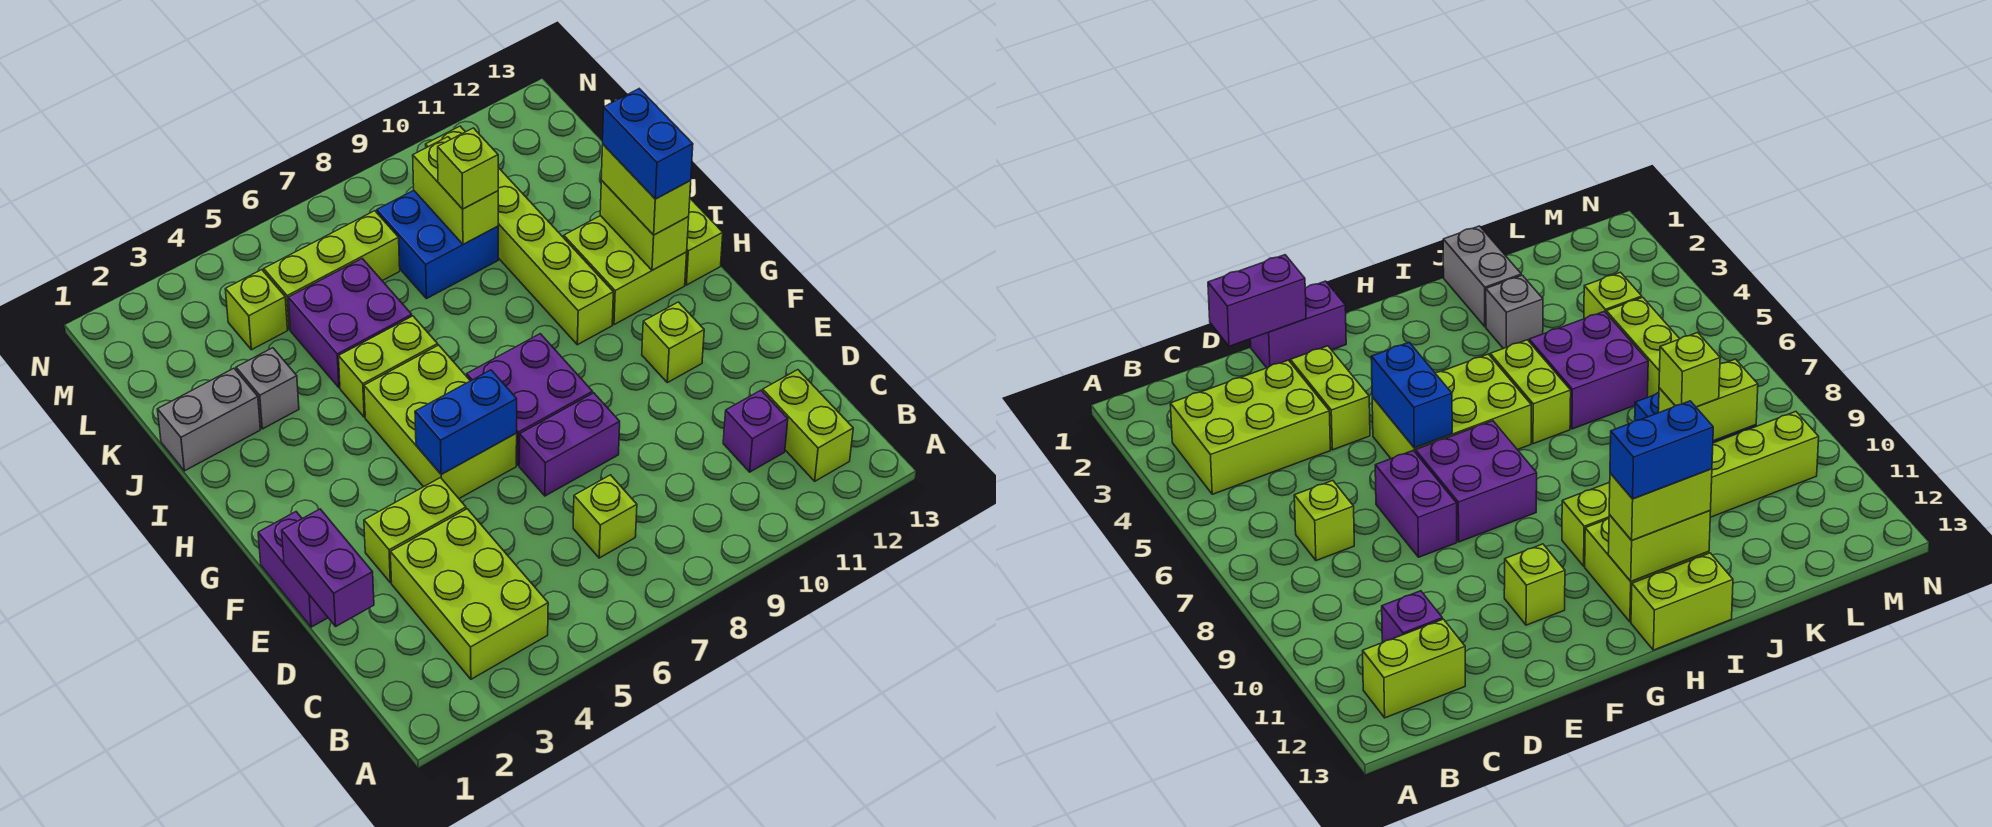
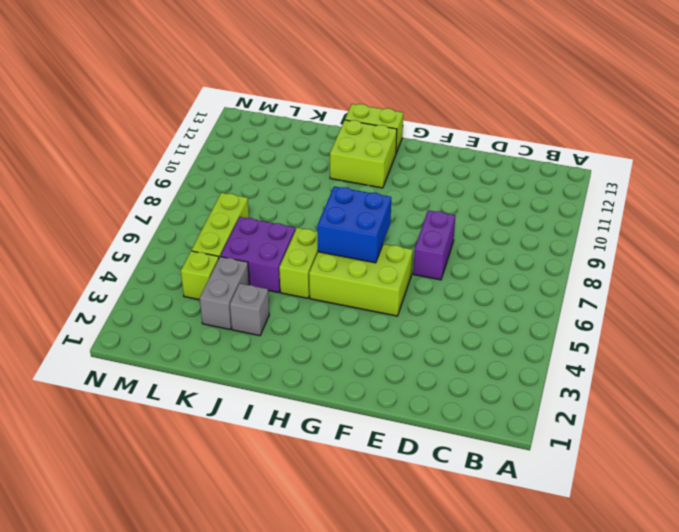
blue brick G6:H7 level 2 -> blue brick K8:L9 level 1
grey brick K3:K4 level 1 -> grey brick J1:J2 level 1
none -> lime brick B3:D4 level 1
none -> lime brick B12:C12 level 1
none -> lime brick C7 level 1

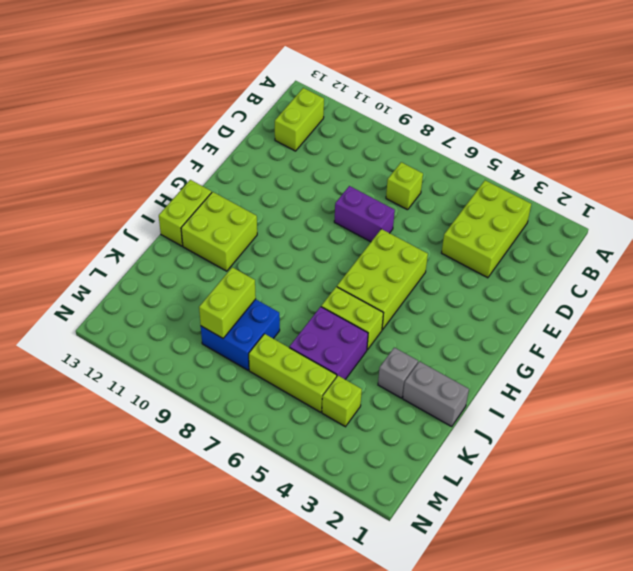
none -> purple brick C11 level 1
none -> purple brick E1:F1 level 1
none -> lime brick E3:E4 level 1

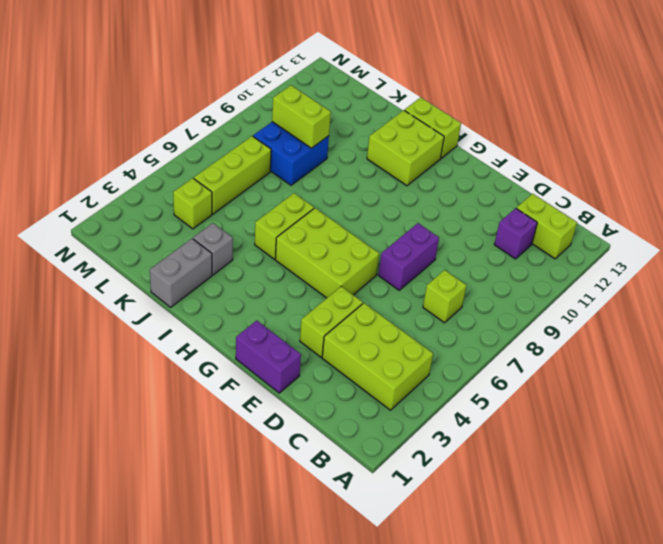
none -> purple brick F7:G8 level 1
none -> lime brick F11 level 1
none -> lime brick H10:M10 level 1

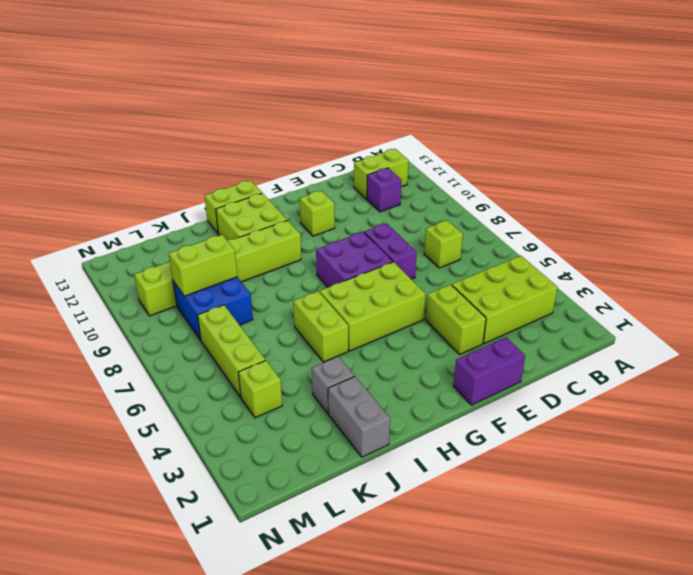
none -> purple brick J5:K6 level 1
none -> purple brick D1:E1 level 2
none -> blue brick F5:F6 level 2

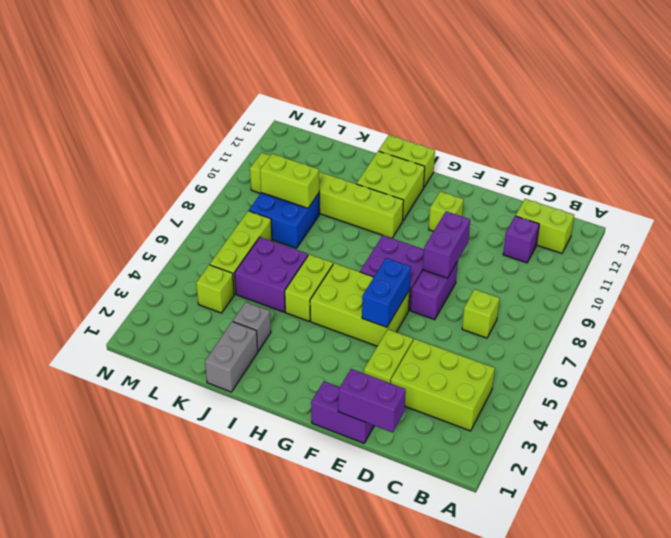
purple brick E8:E9 level 2 -> none
none -> lime brick H12:I12 level 2
none -> lime brick H12:I12 level 3
none -> lime brick K9 level 3

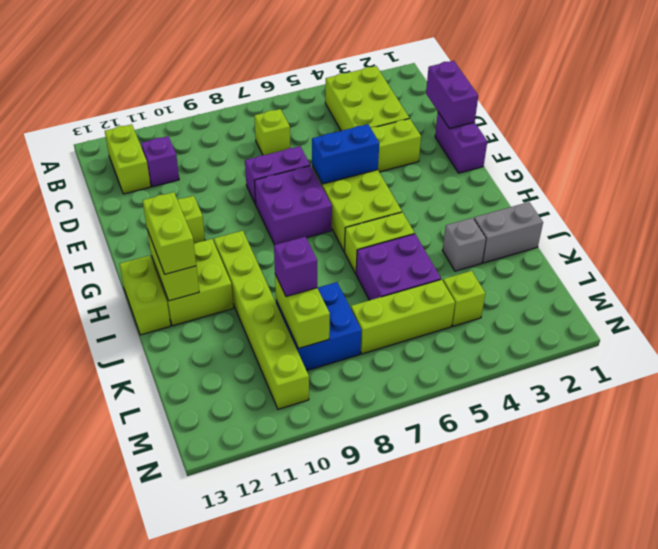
purple brick K9 level 3 -> lime brick K9 level 3
none -> blue brick H12:I12 level 4

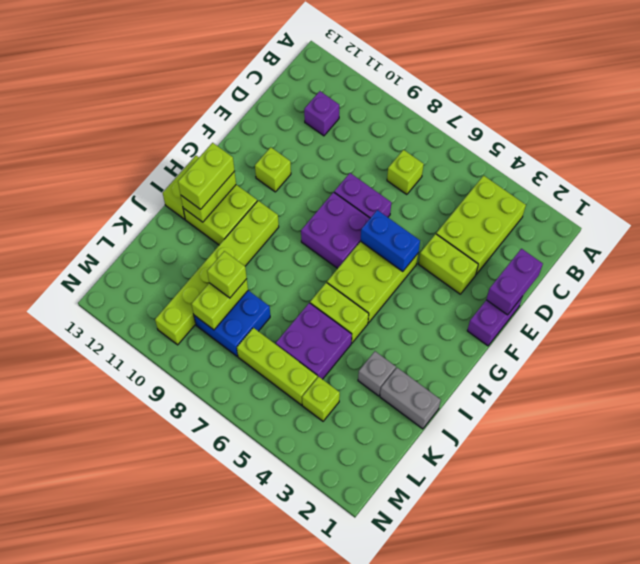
none -> lime brick B12:C12 level 1
none -> blue brick H12:I12 level 4

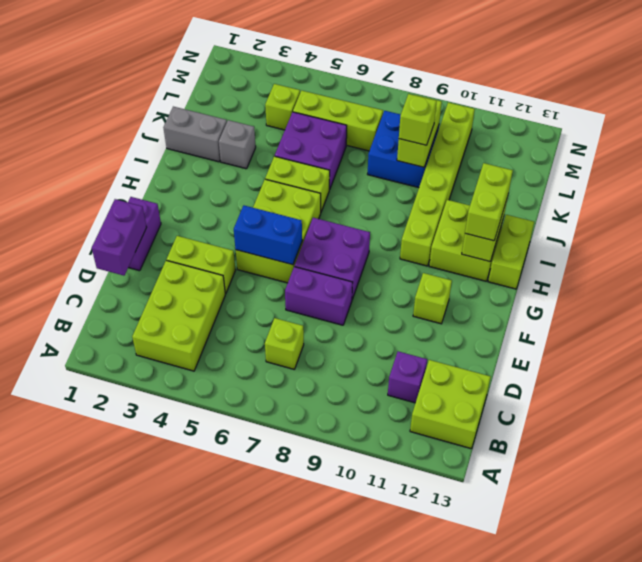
lime brick B12:C13 level 1 -> lime brick B12:C12 level 1
none -> blue brick H12:I12 level 4

